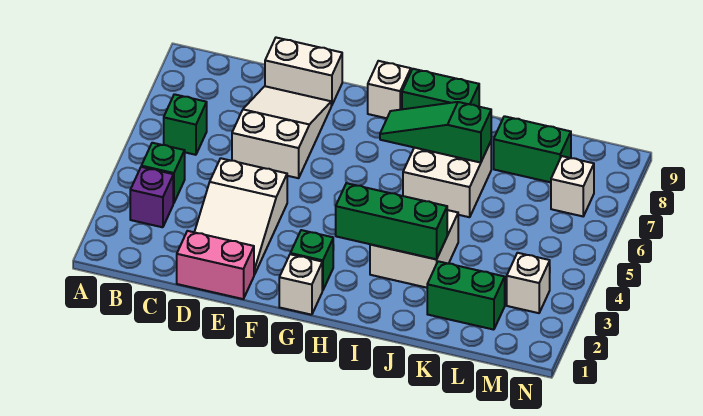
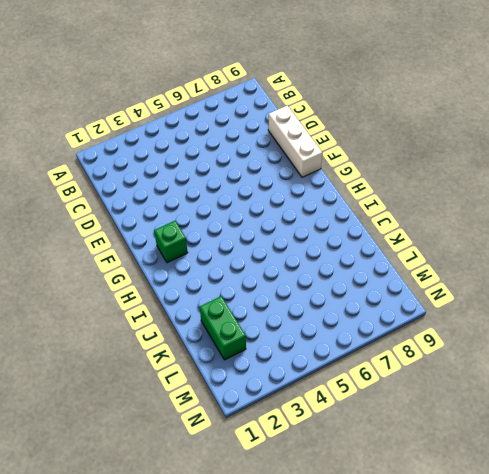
white brick D9:F9 level 1 -> white brick D9:E9 level 1
none -> purple brick B3 level 1
none -> green brick B4 level 1
none -> green brick B6 level 1

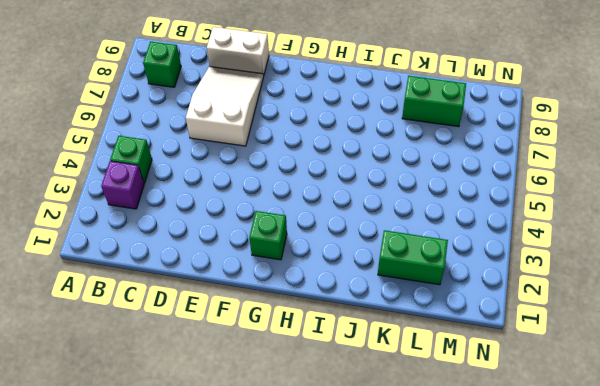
green brick B8 level 1 -> green brick B6 level 1
none -> pink brick D1:E1 level 1
none -> white slope D2:E4 level 1 top 4
none -> white brick G1 level 1

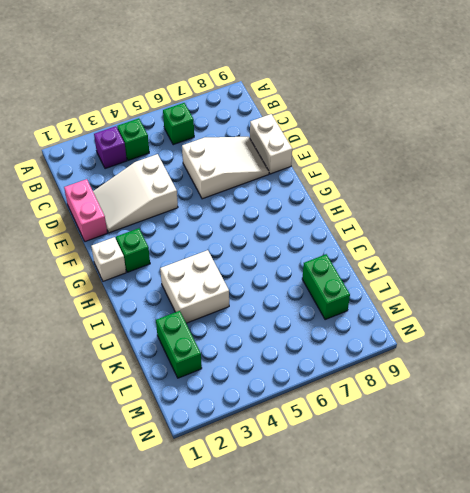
none -> white brick G9 level 1
none -> green brick H9:I9 level 1
none -> white brick I6:J7 level 1

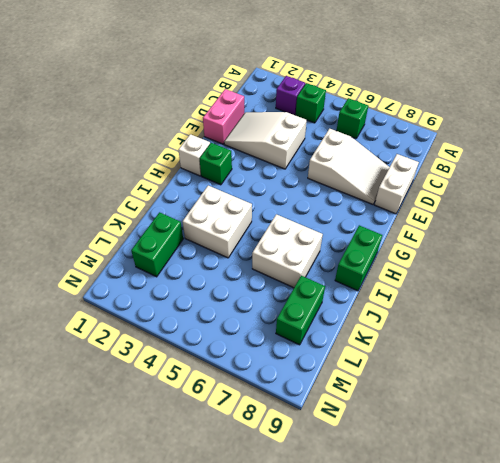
none -> white brick G9 level 1
none -> white brick M3 level 1
none -> white brick M7 level 1

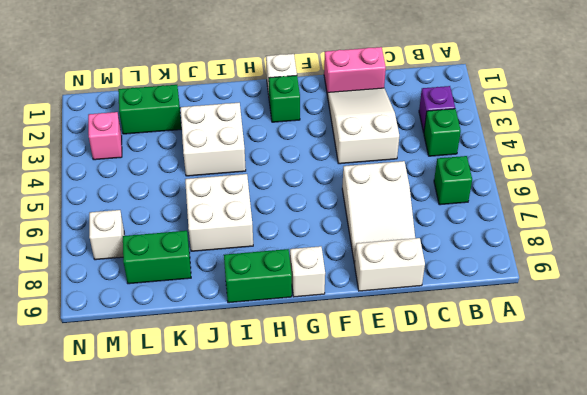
pink brick M3 level 1 -> white brick M3 level 1
none -> green brick H3:J3 level 2
none -> green slope H7:J7 level 2 top J

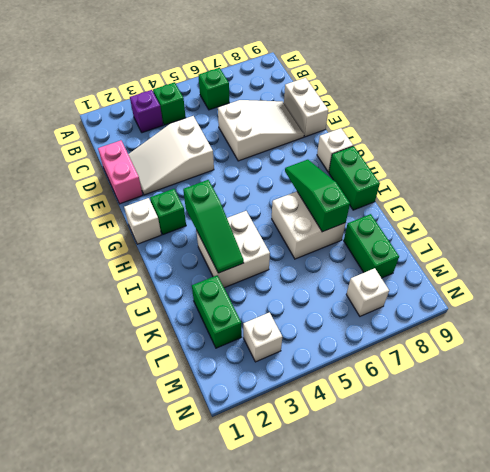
green slope H3:J3 level 2 top H -> green brick H3:J3 level 2

